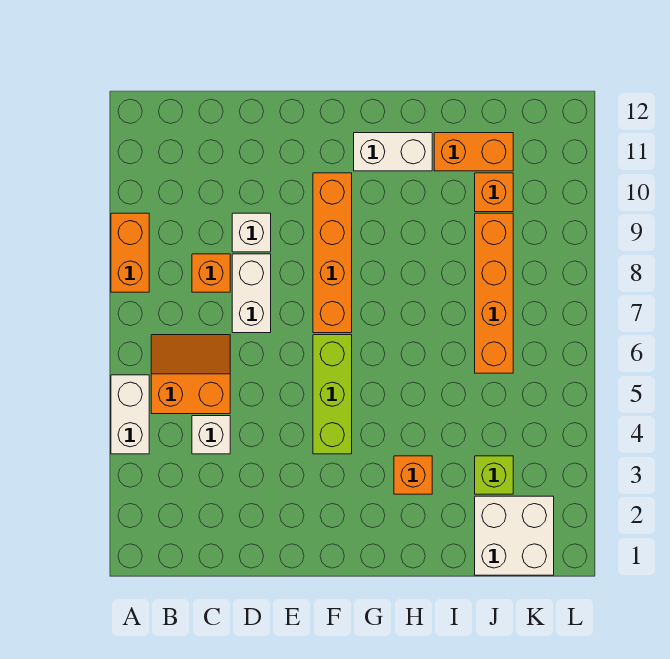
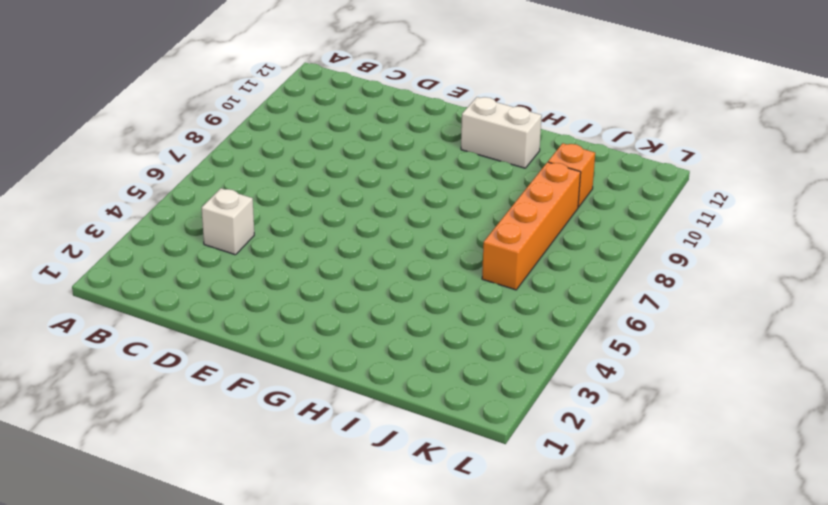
none -> white brick A4:A5 level 1
none -> orange brick A8:A9 level 1
none -> orange slope B5:C6 level 1 top 5

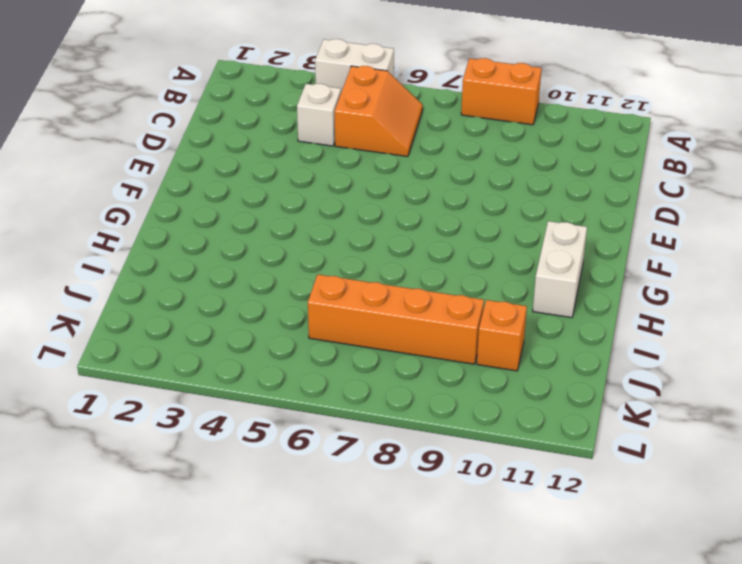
none -> orange brick C8 level 1
none -> white brick D7:D8 level 1
none -> white brick D9 level 1

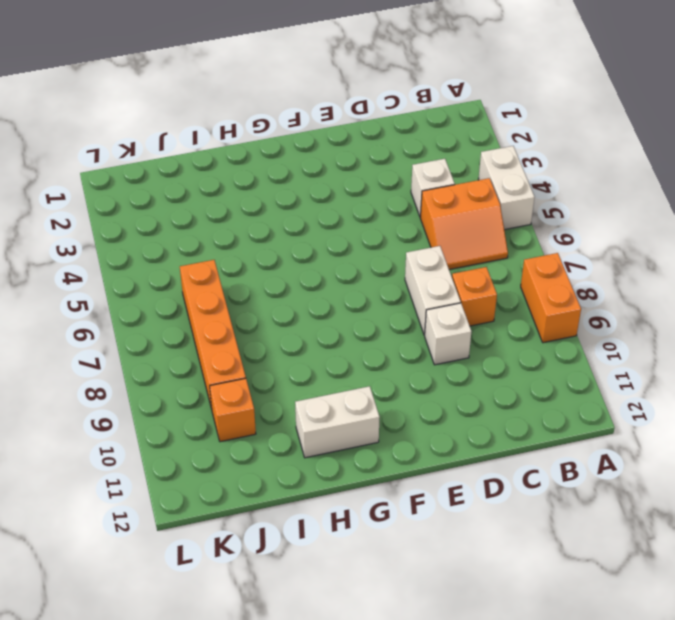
none -> lime brick F4:F6 level 1
none -> orange brick F7:F10 level 1
none -> orange brick H3 level 1

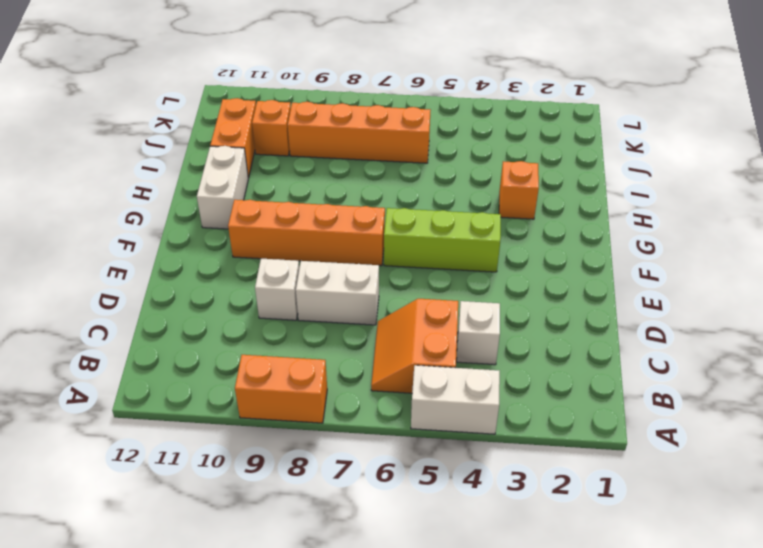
none -> orange brick C8 level 1
none -> white brick J1:K2 level 1
none -> lime brick J3 level 1

